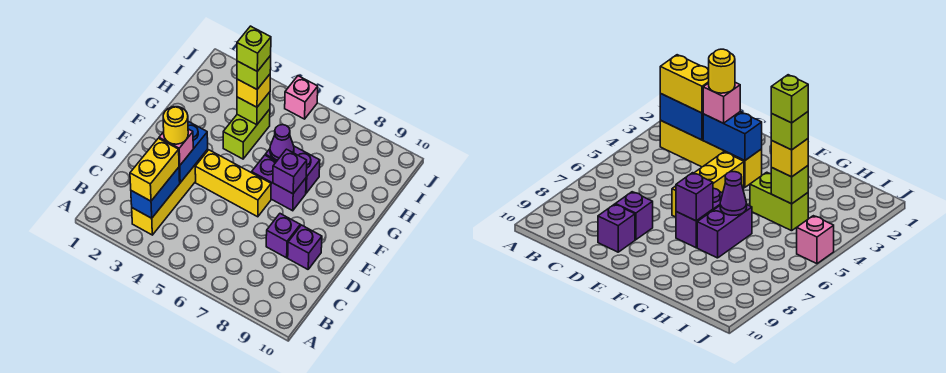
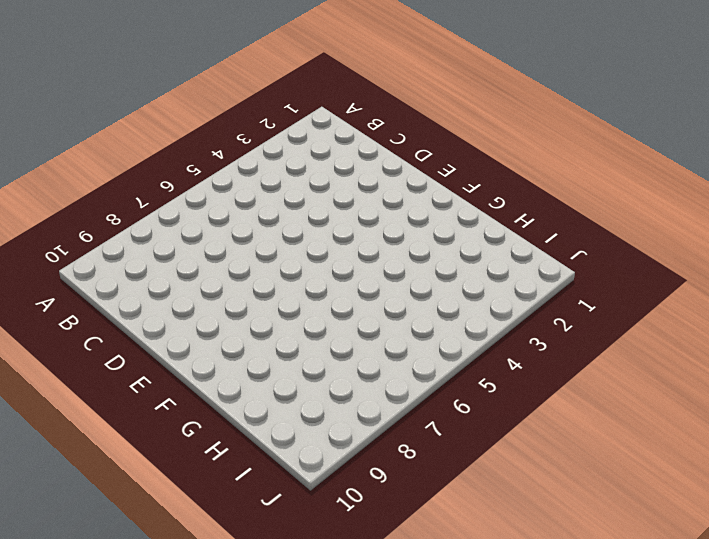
none -> yellow brick B3:E3 level 1
none -> purple brick D8 level 1
none -> purple brick D9 level 1

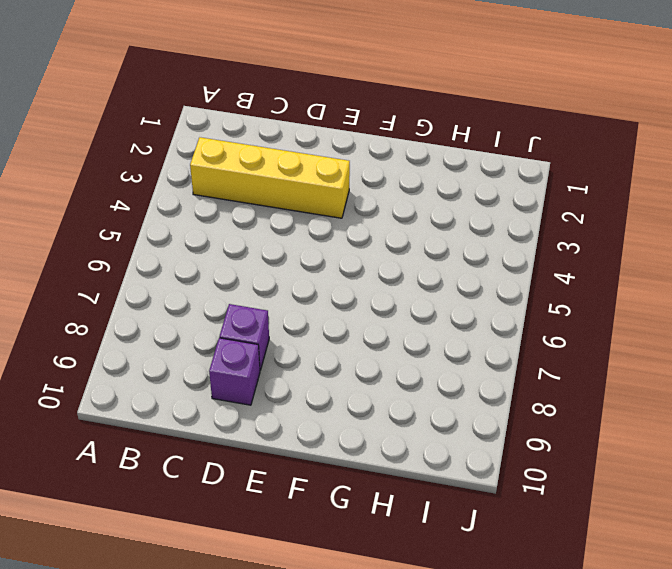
none -> yellow brick E4:E6 level 1
none -> purple brick F6:F7 level 1
none -> lime brick G4:H4 level 1

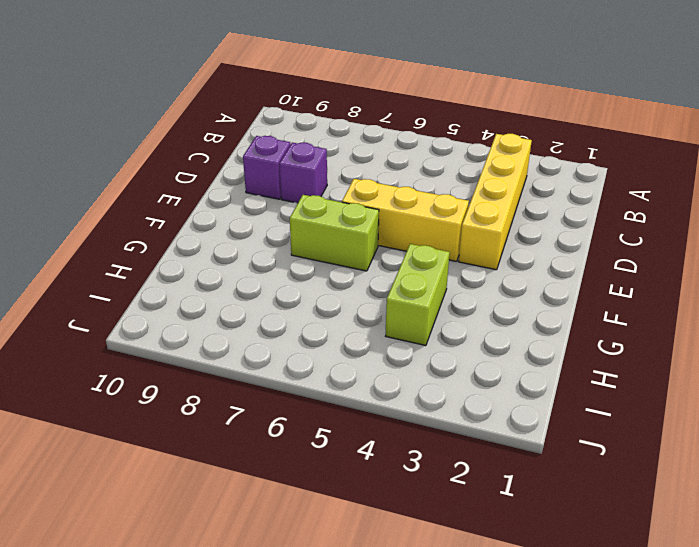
lime brick F6:F7 level 1 -> purple brick F6:F7 level 1
none -> purple brick G6:G7 level 1
none -> pink brick J5 level 1
none -> blue brick B3:C3 level 2

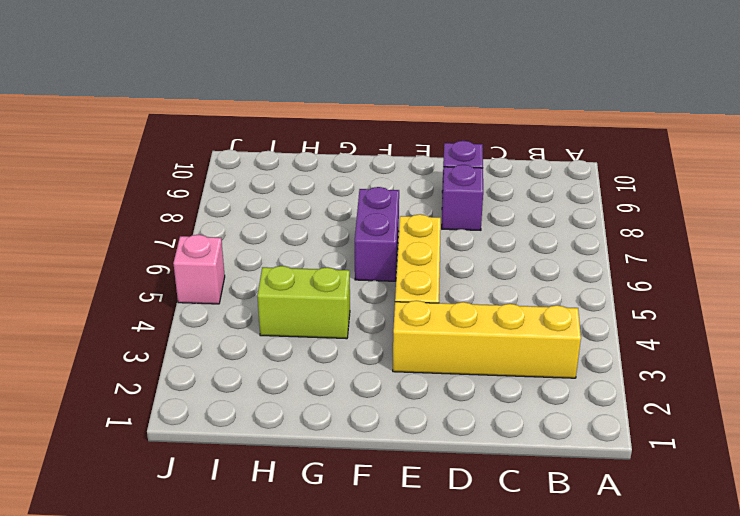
none -> purple brick G6:G7 level 1
none -> blue brick B3:C3 level 2
none -> blue brick D3:E3 level 2

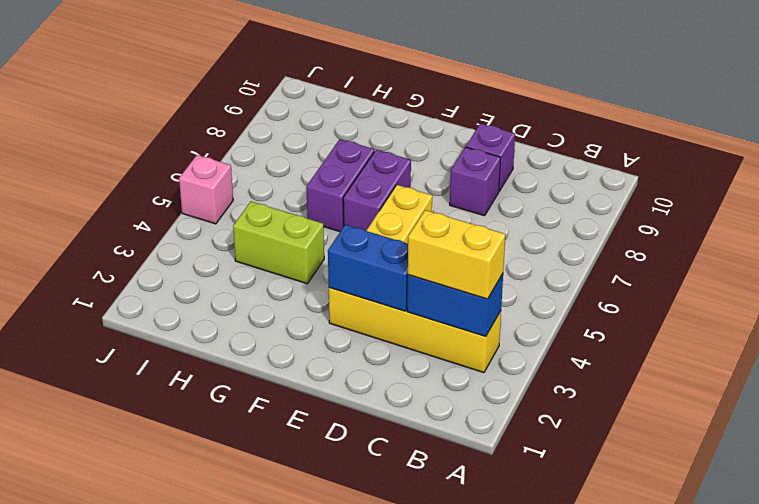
none -> purple brick F7 level 2
none -> purple cone G6 level 2
none -> lime brick H4 level 2

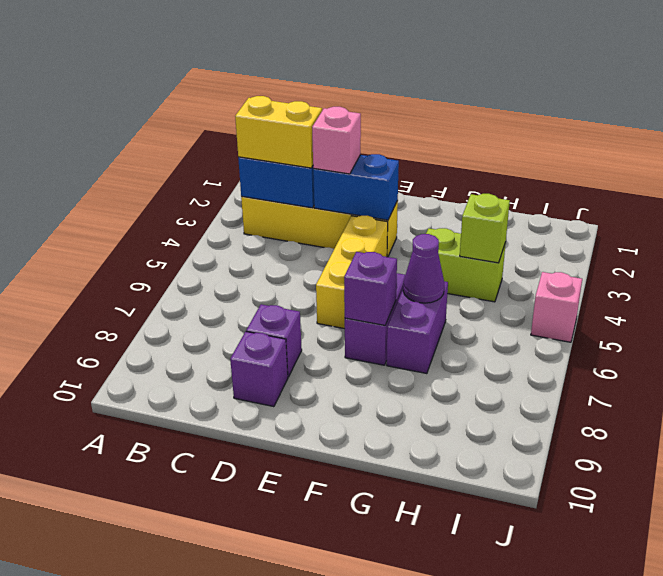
none -> yellow brick H4 level 3
none -> yellow round brick D3 level 4
none -> lime brick H4 level 4

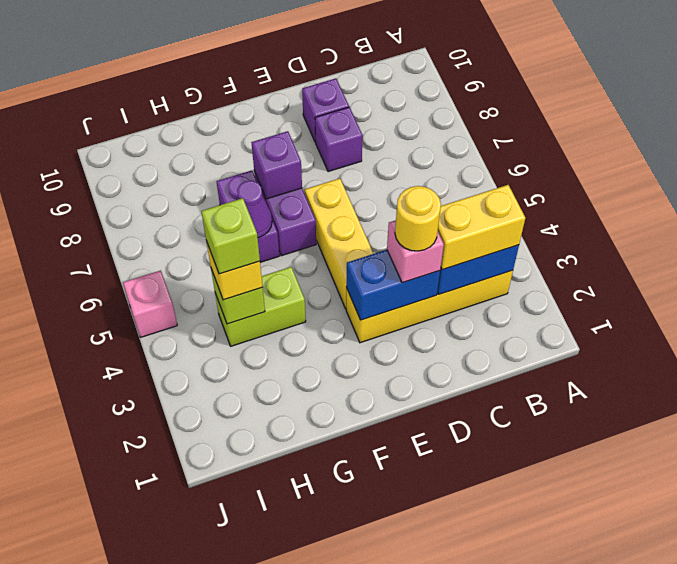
none -> lime brick H4 level 5

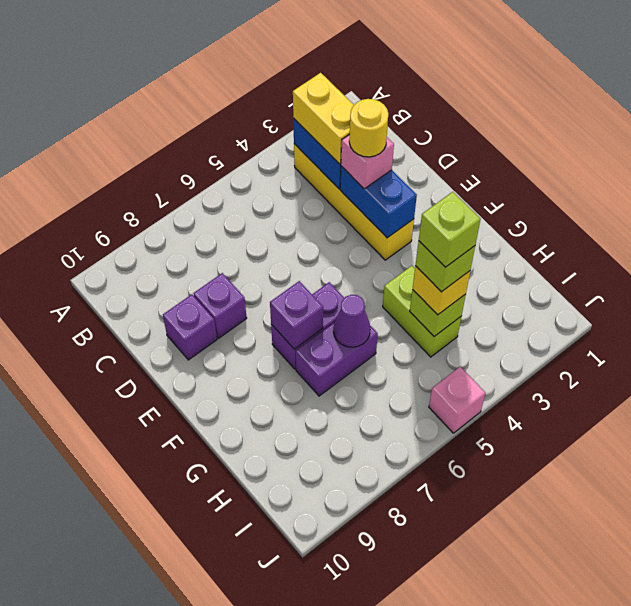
none -> yellow brick E4:E6 level 1

